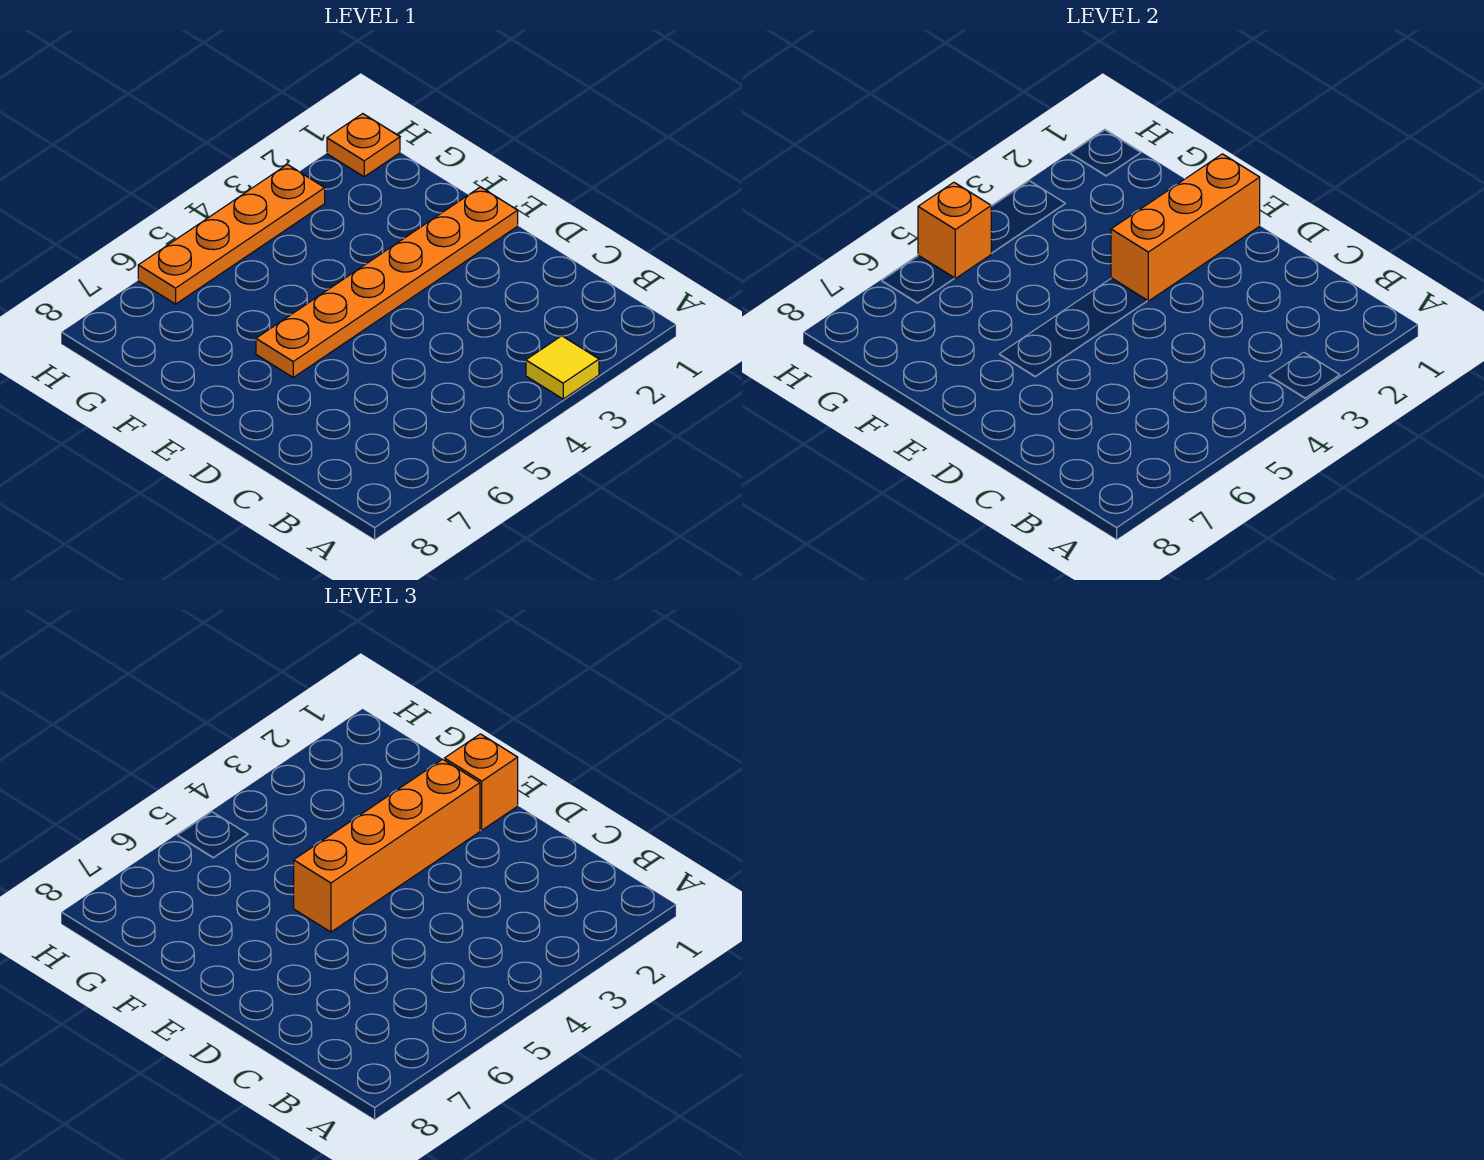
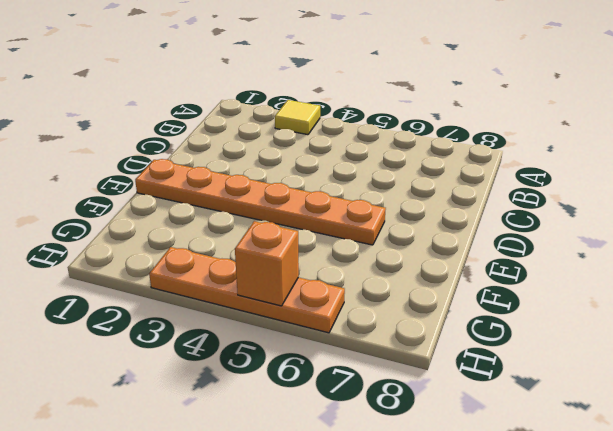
none -> orange plate H1 level 1
none -> orange brick E1:E3 level 2

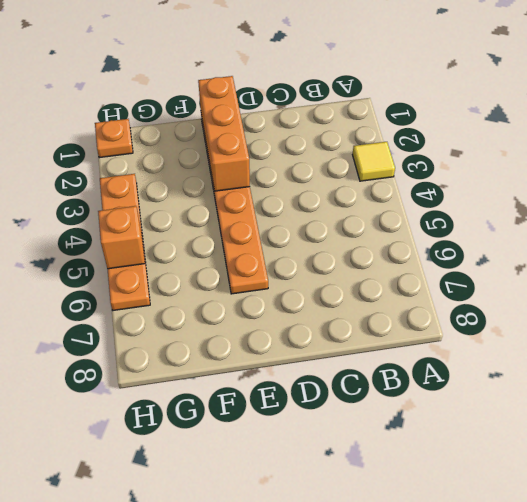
none -> orange brick E1 level 3
none -> orange brick E2:E5 level 3

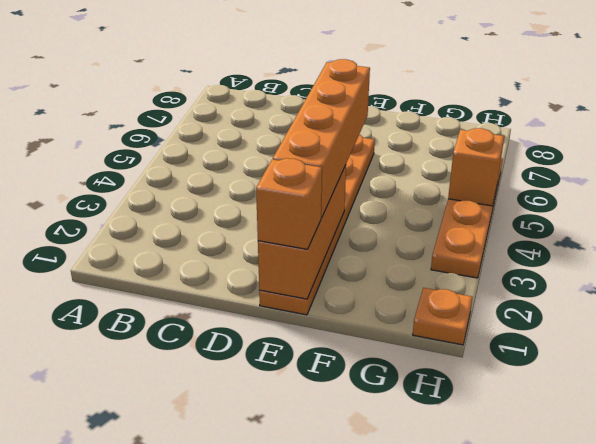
none -> yellow tile A3 level 1

